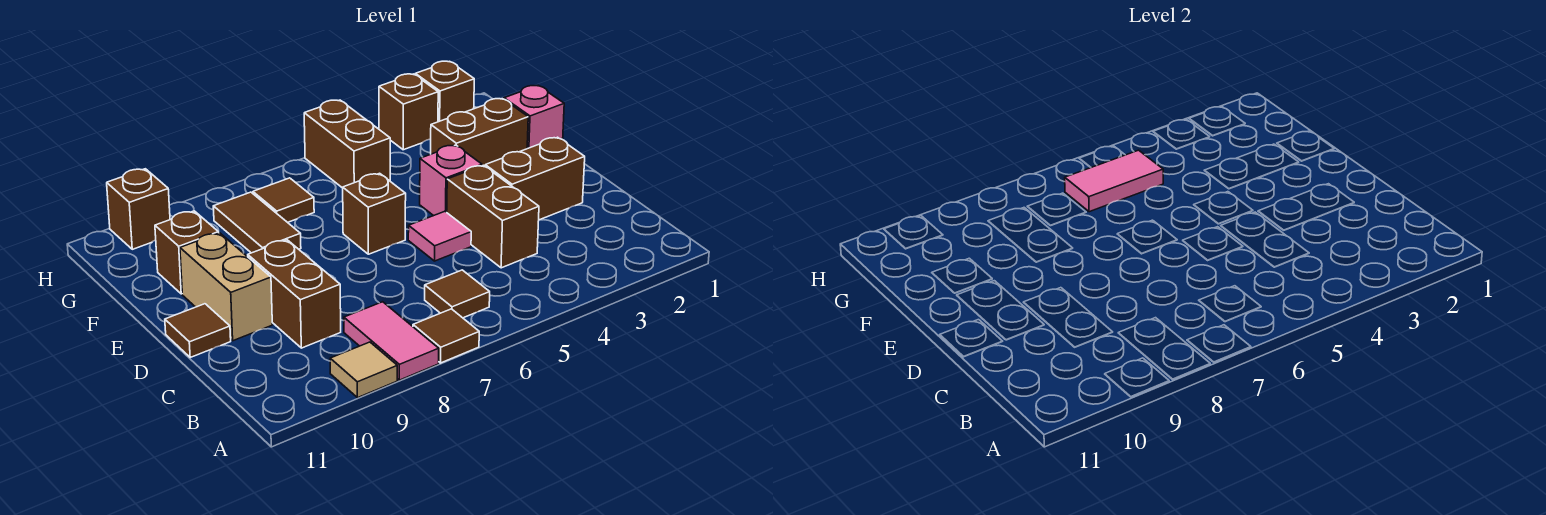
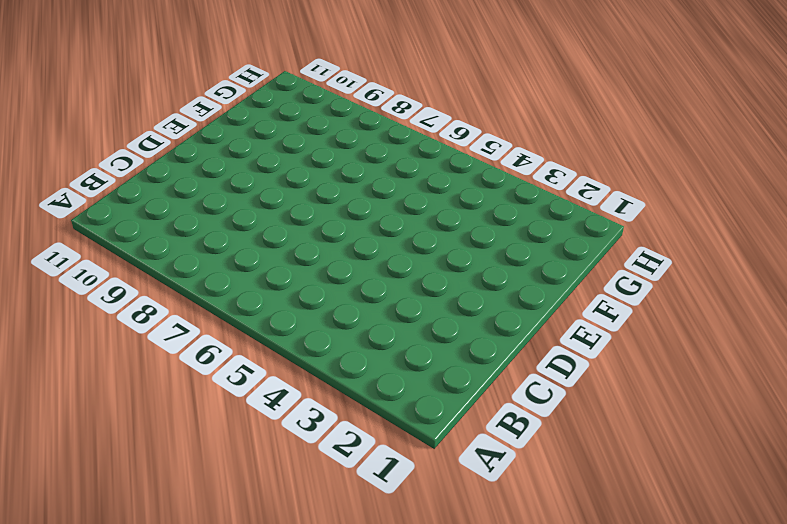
none -> brown tile A7 level 1
none -> pink tile A8:B8 level 1
none -> tan tile A9 level 1

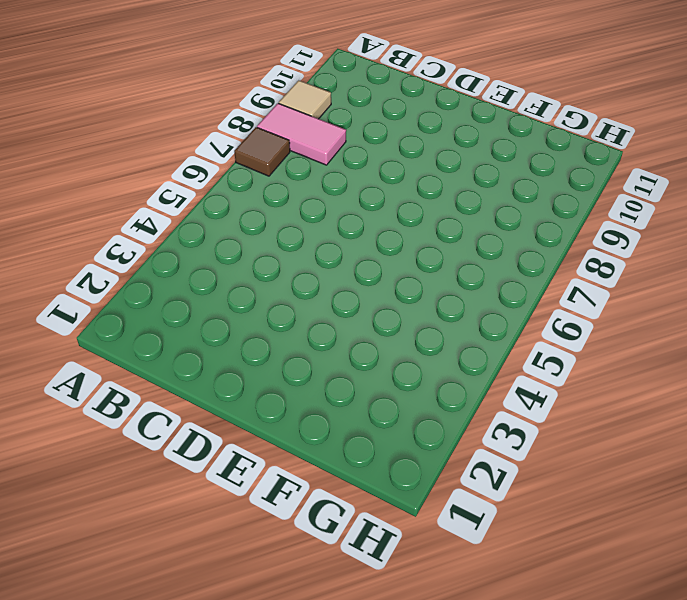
none -> brown tile B6 level 1
none -> brown brick C4:D4 level 1
none -> brown brick C9:D9 level 1

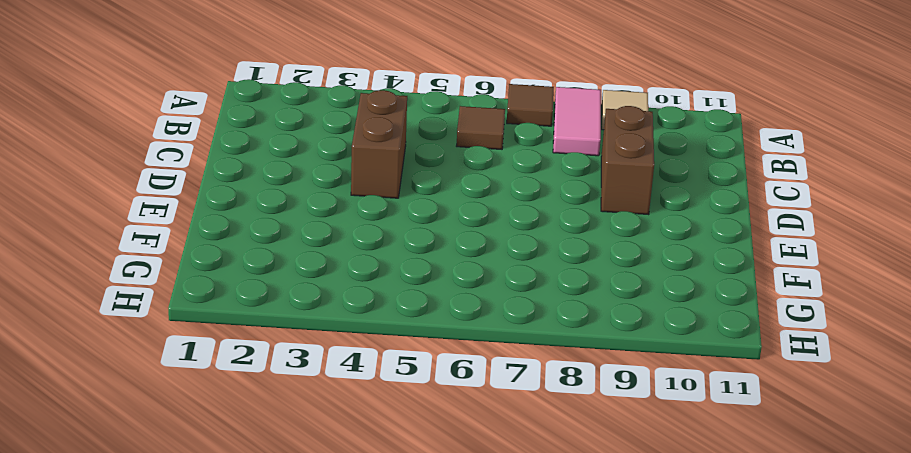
none -> brown brick D2:D3 level 1
none -> pink tile D5 level 1
none -> tan brick D10:E10 level 1

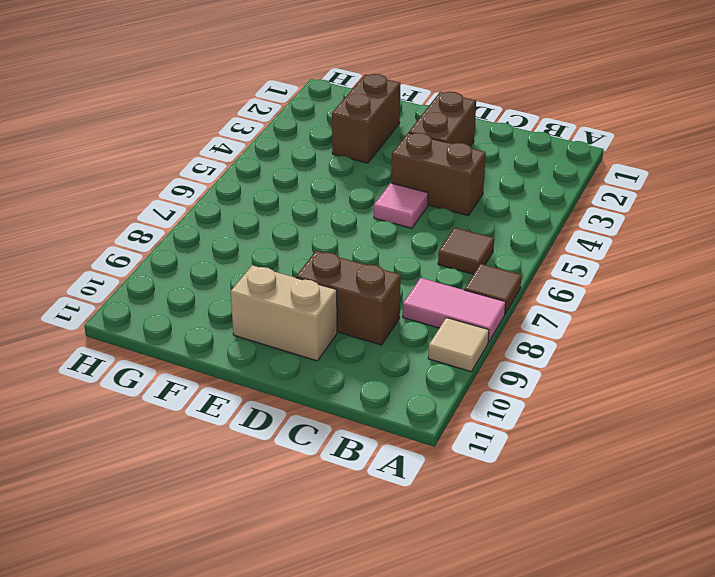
none -> brown tile D11 level 1
none -> pink brick E4 level 1
none -> brown brick E6 level 1

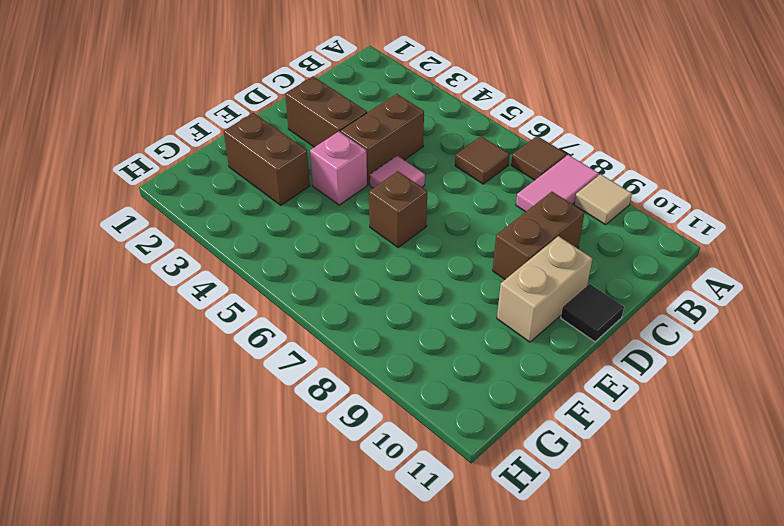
black tile D11 level 1 -> brown tile D11 level 1
none -> pink brick F1 level 1
none -> brown tile F8:G8 level 1
none -> brown brick F10 level 1

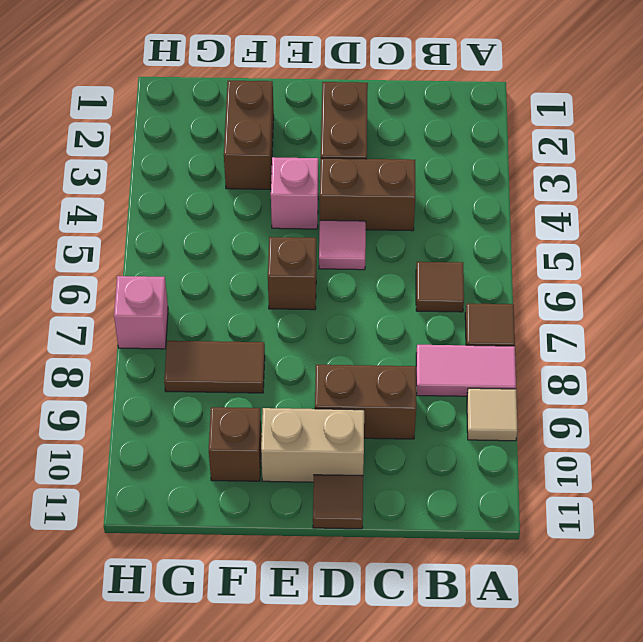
pink brick H7 level 1 -> pink brick F1 level 1
none -> brown brick G5:H5 level 1
none -> brown tile G7 level 1
none -> brown brick H2 level 1

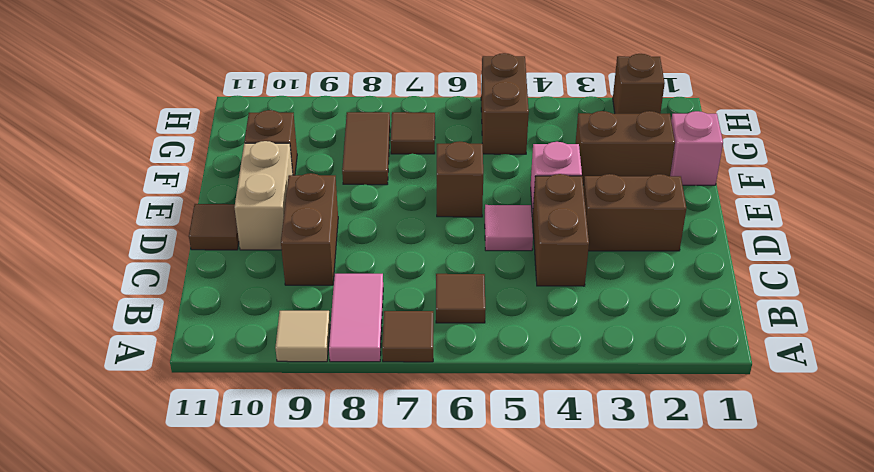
none -> brown brick H3 level 1
none -> brown brick H10 level 1
none -> pink tile G5:G6 level 2

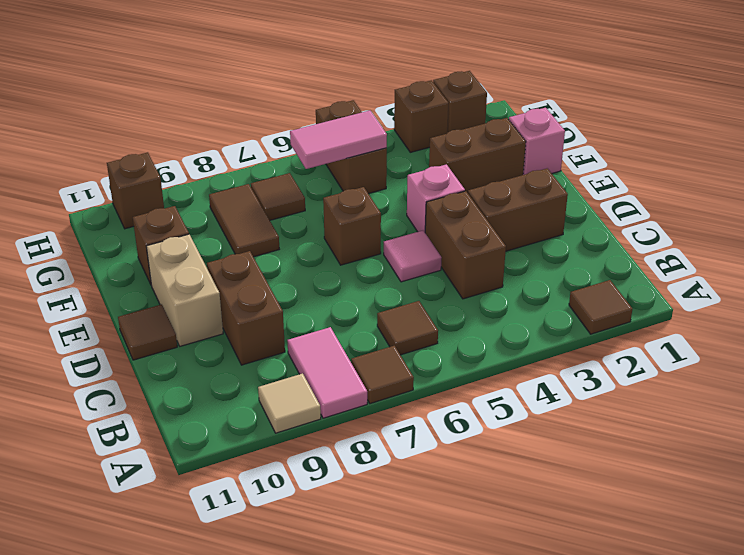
brown tile A2 level 1 -> none

